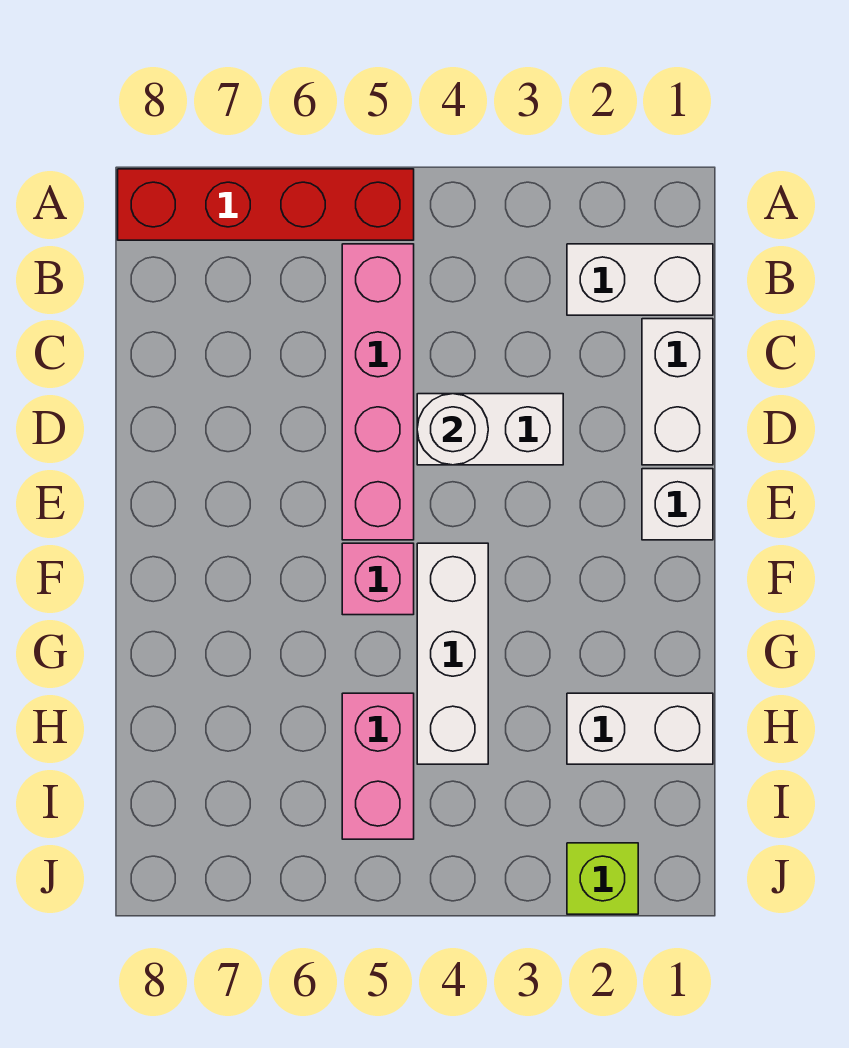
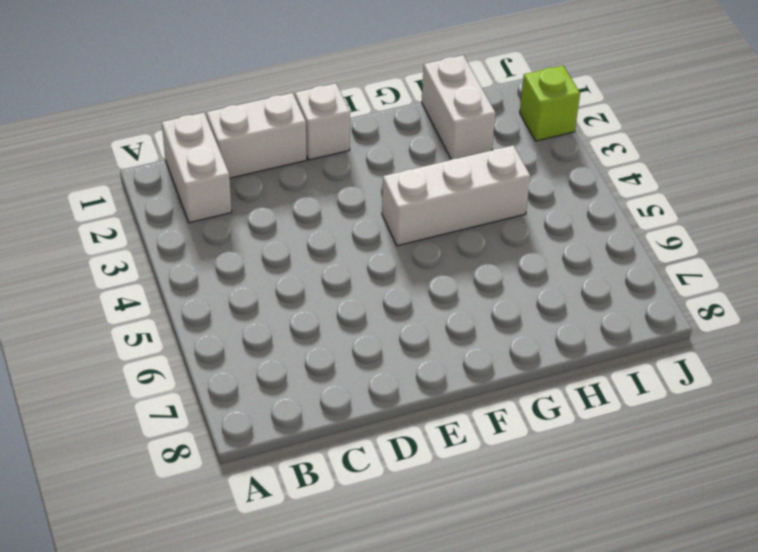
none -> red brick A5:A8 level 1
none -> pink brick B5:E5 level 1
none -> white brick D3:D4 level 1

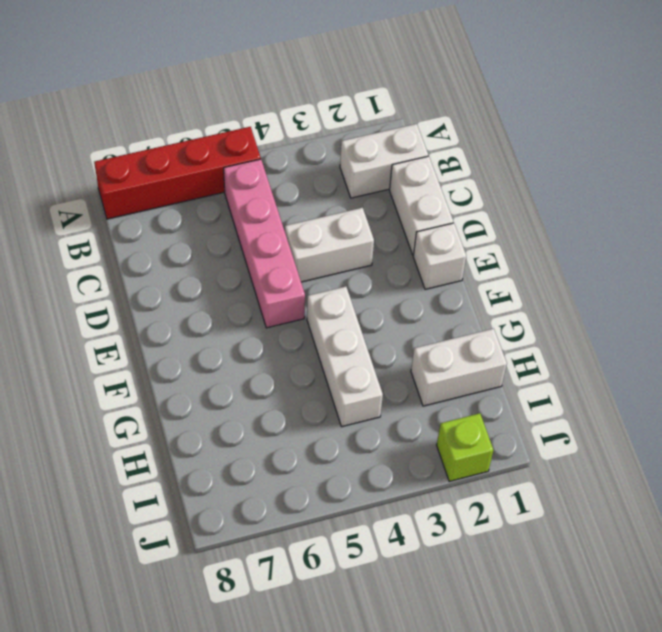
none -> pink brick F5 level 1
none -> pink brick H5:I5 level 1
none -> white round brick D4 level 2

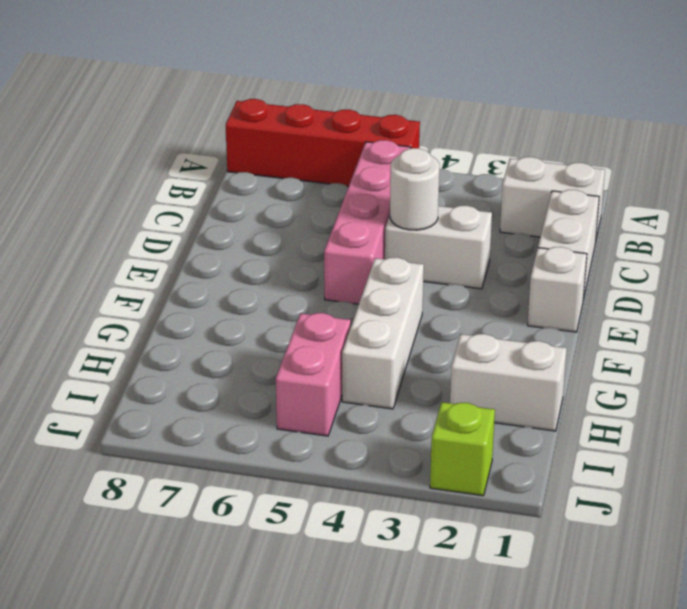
none -> pink brick F5 level 1

